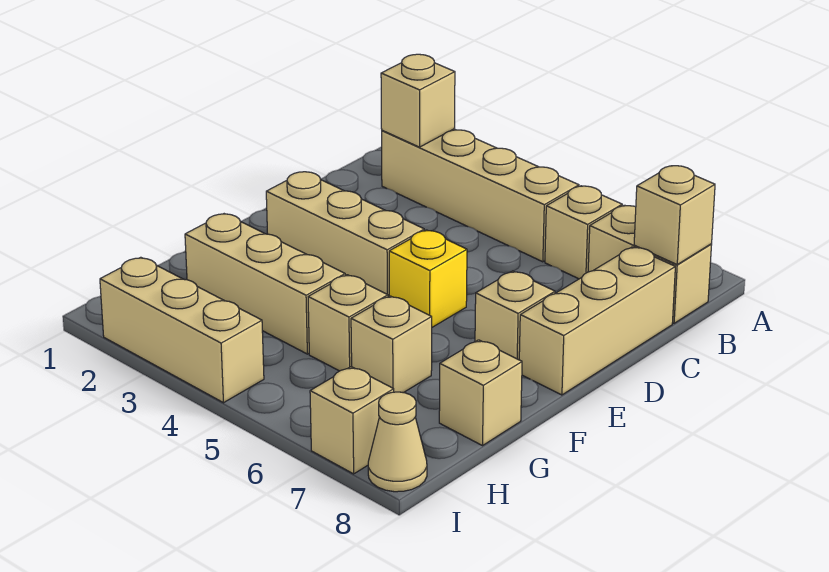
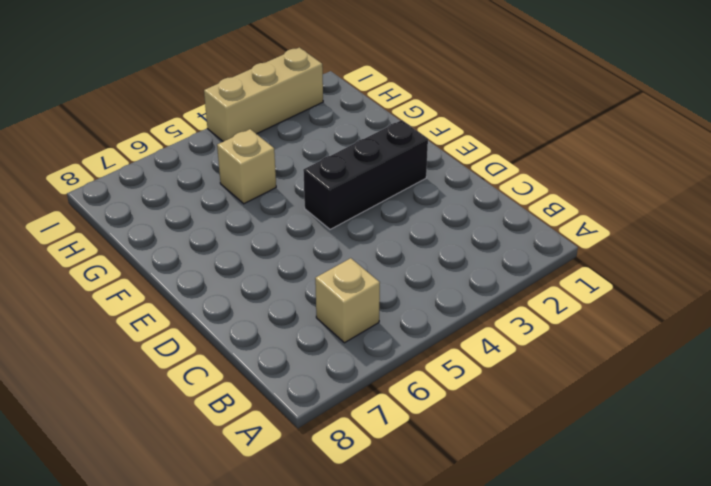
black brick E2:E4 level 1 -> tan brick E2:E4 level 1
none -> tan brick B2:B5 level 1
none -> tan brick B7:B8 level 1
none -> tan brick C8:E8 level 1

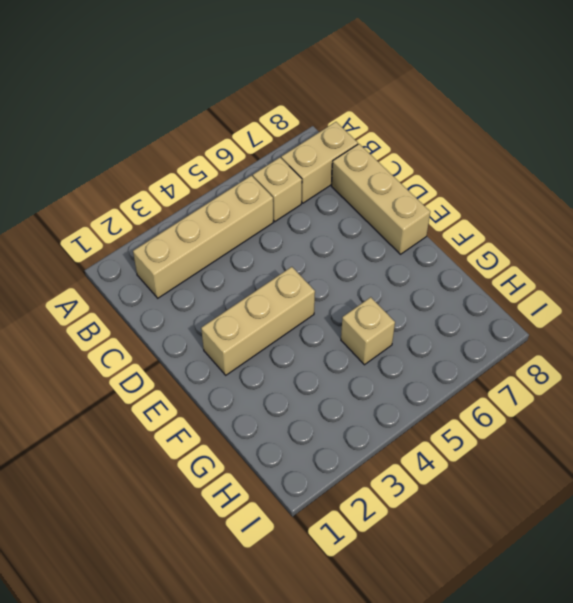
none -> yellow brick E5 level 1
none -> tan brick E7 level 1
none -> tan brick G2:G4 level 1

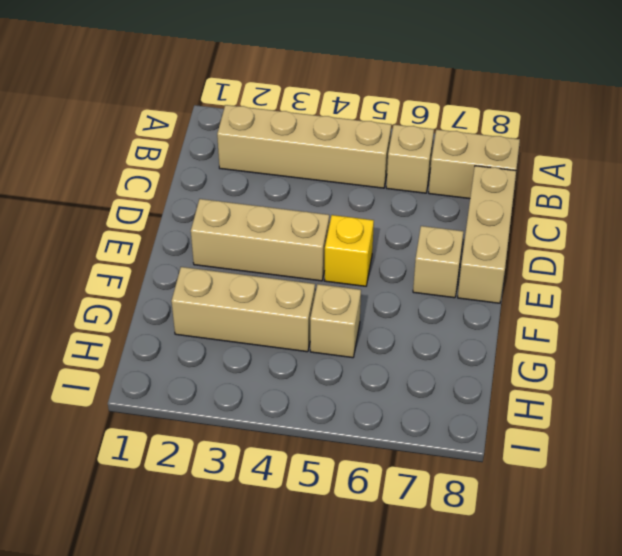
none -> tan brick G6 level 1
none -> tan brick G8 level 1
none -> tan brick I2:I4 level 1

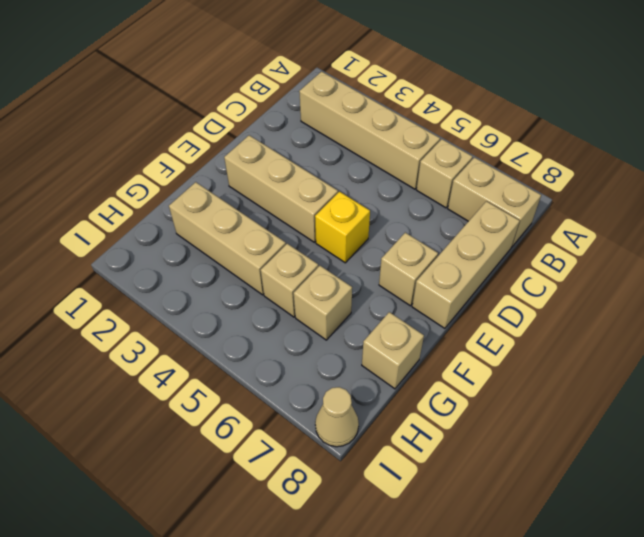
none -> tan brick I2:I4 level 1
none -> tan brick I7 level 1
none -> tan brick B2 level 2

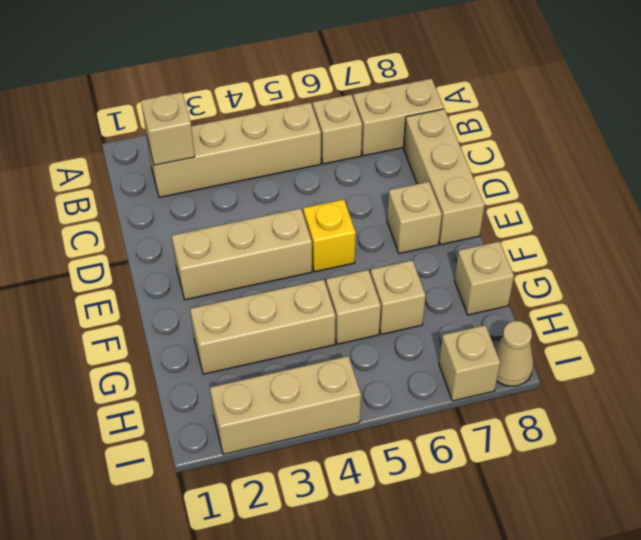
none -> tan brick B8 level 2

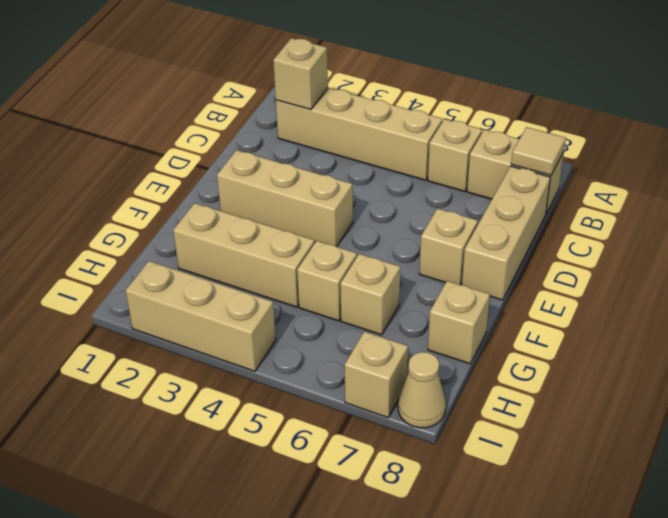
tan tile B8 level 2 -> tan brick B8 level 2
none -> yellow brick E5 level 1

